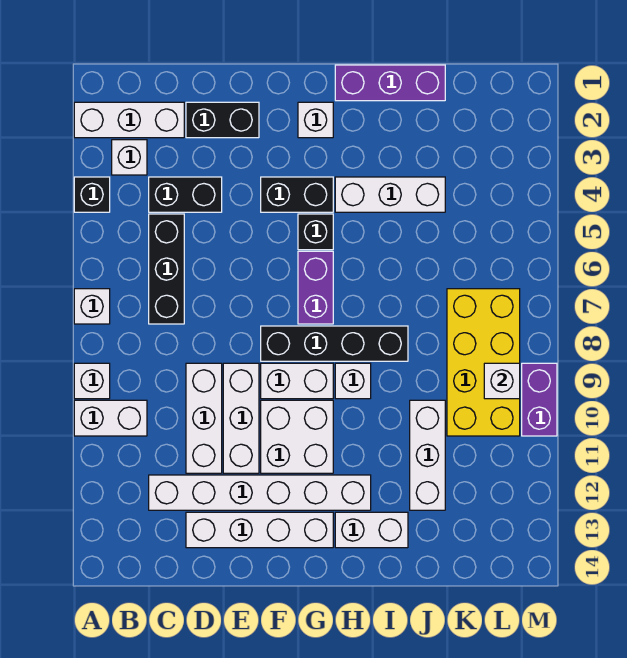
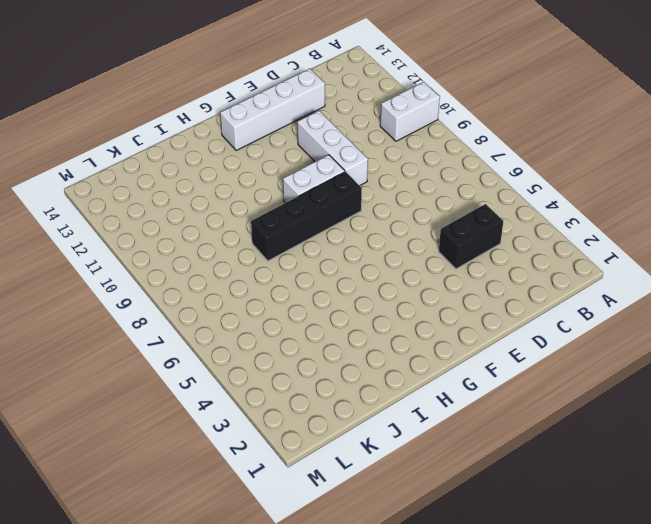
none -> white brick A2:C2 level 1
none -> black brick A4 level 1
none -> white brick A7 level 1

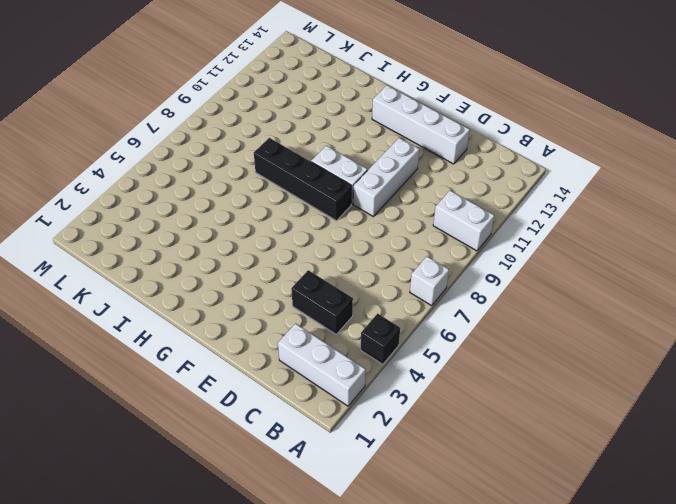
none -> white brick A9 level 1
none -> white brick B3 level 1
none -> black brick C5:C7 level 1

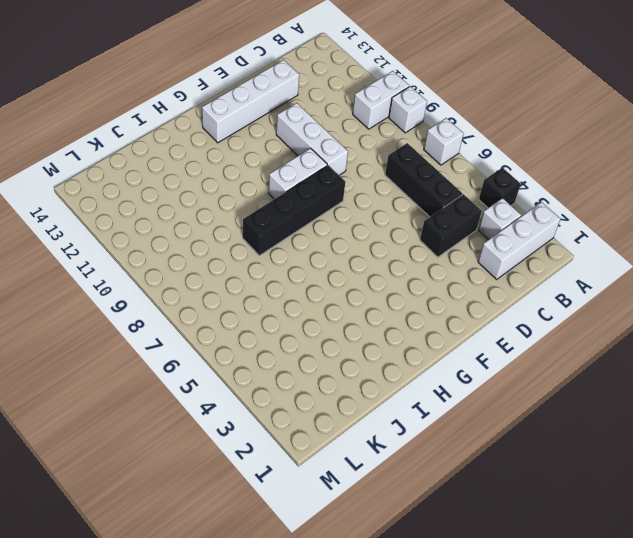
none -> white brick C12:H12 level 1
none -> black brick D2:E2 level 1
none -> white brick D9:D11 level 1

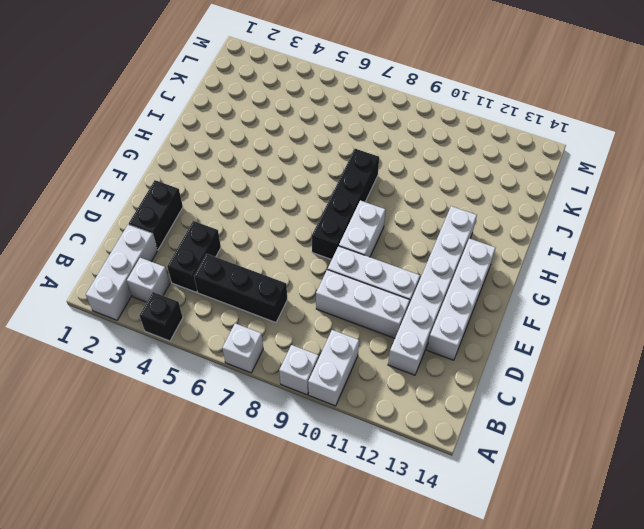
none -> black brick F4:G4 level 1
none -> white brick F10:G11 level 1
none -> white brick G2 level 1

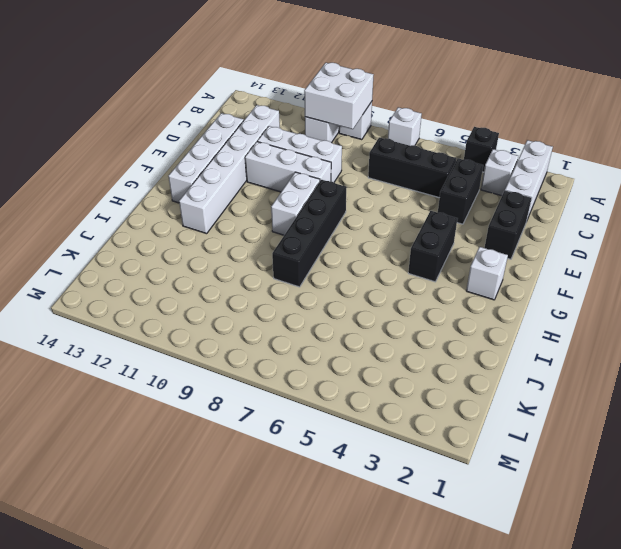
white brick A9:B10 level 2 -> white brick F10:G11 level 1
none -> black brick G5 level 1
none -> purple brick G6:G7 level 1
none -> purple brick H1:J1 level 1

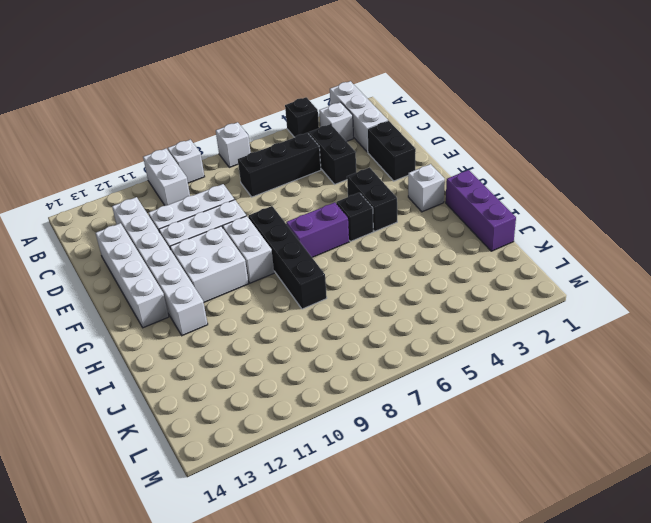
none -> white brick H4:J4 level 1
none -> white brick H9 level 1
none -> white brick H13:I13 level 1

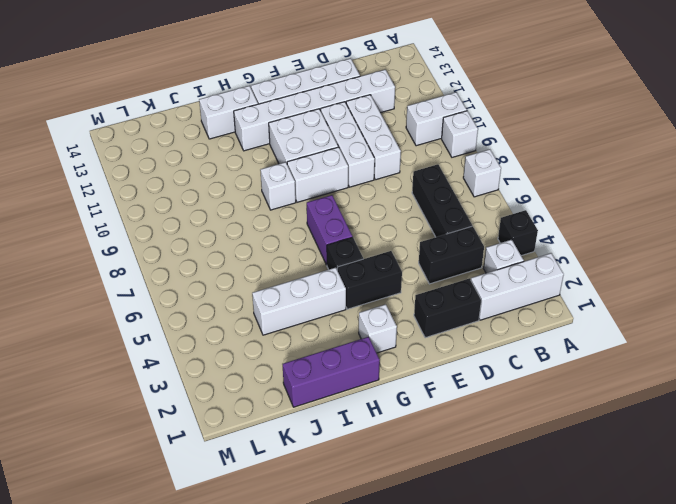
none -> black brick F8:I8 level 1
none -> white brick J10:J12 level 1
none -> yellow brick K7:L10 level 1

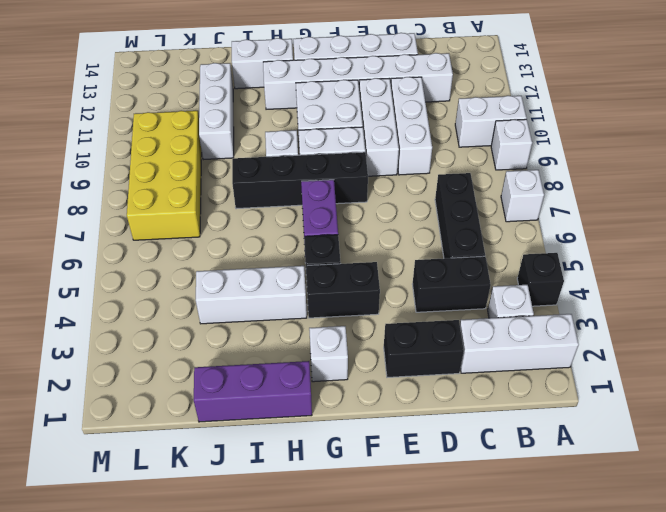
none -> purple brick M9:M10 level 1
none -> white brick L9 level 2

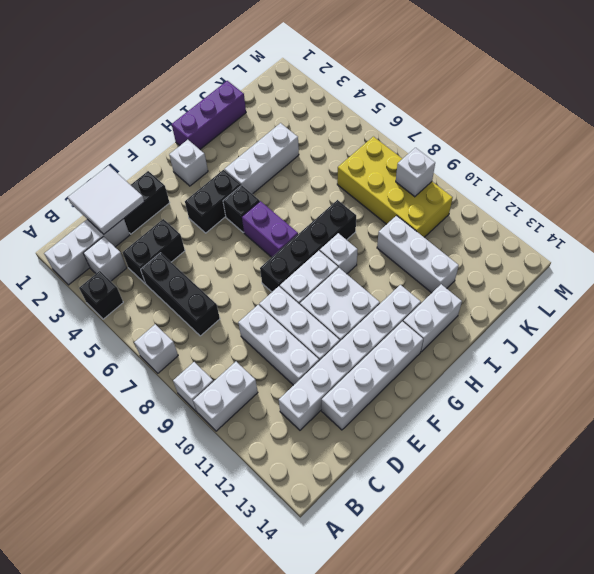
white tile C1:D2 level 2 -> none
none -> purple brick M9:M10 level 1

